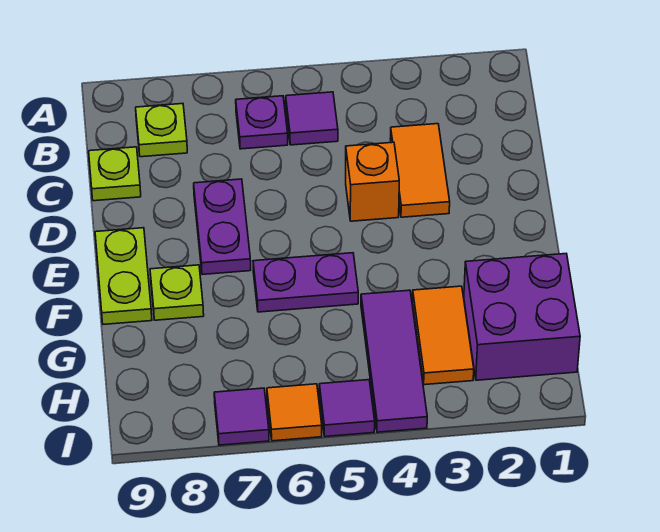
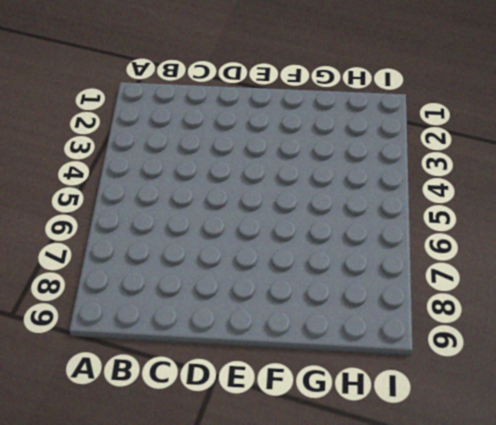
none -> purple tile B5 level 1
none -> purple plate B6 level 1
none -> lime plate B8 level 1

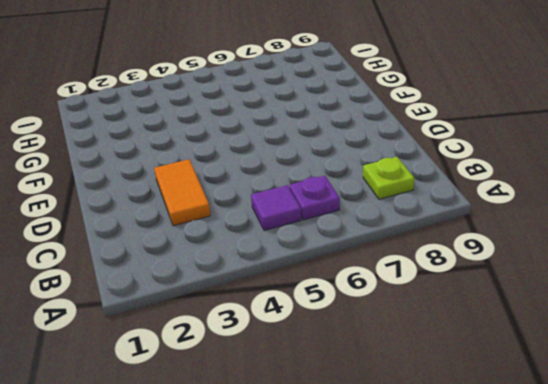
none -> lime plate C9 level 1
none -> orange brick D4 level 1
none -> purple plate D7:E7 level 1

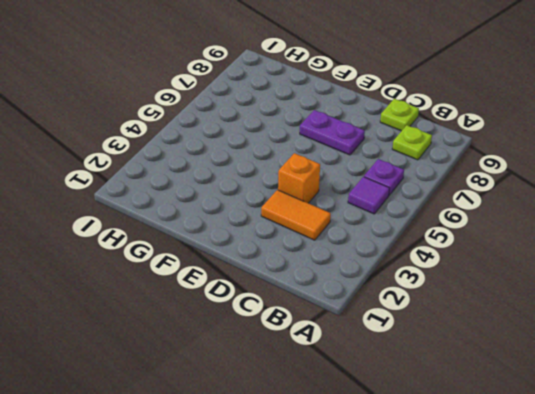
none -> lime plate E9:F9 level 1
none -> purple plate F5:F6 level 1
none -> lime plate F8 level 1

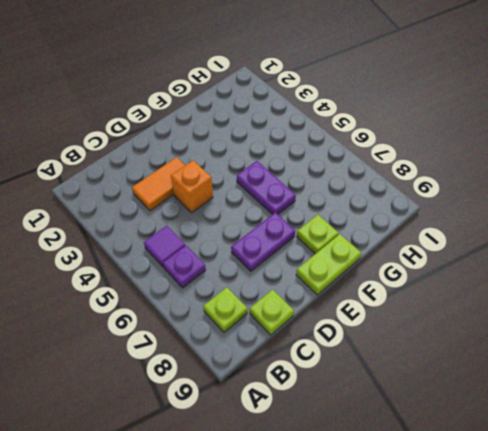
none -> purple brick G1:H2 level 1
none -> orange tile G3:H3 level 1
none -> purple tile G4:I4 level 1

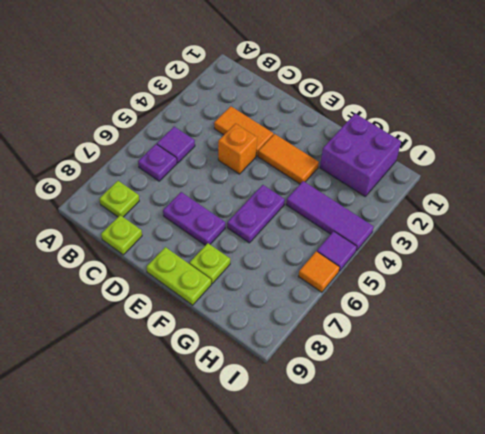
orange tile E3:F3 level 1 -> orange tile G3:H3 level 1
none -> purple tile I7 level 1

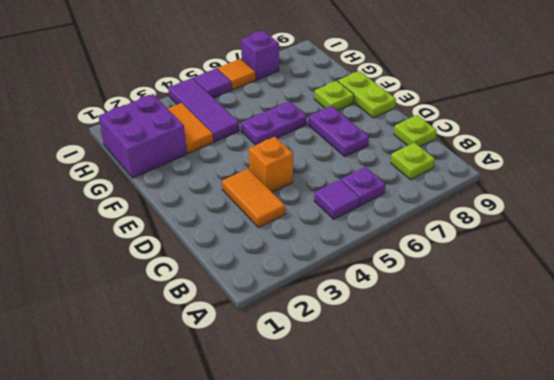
purple brick I7 level 1 -> purple tile I7 level 1

